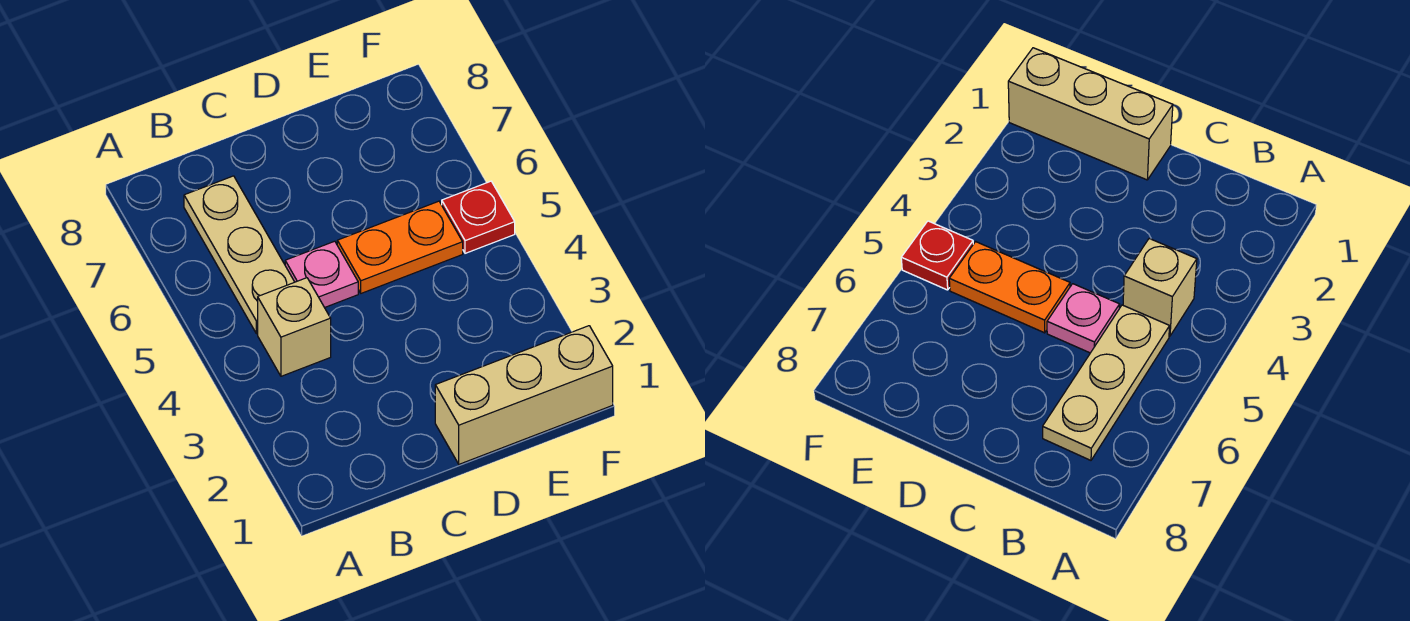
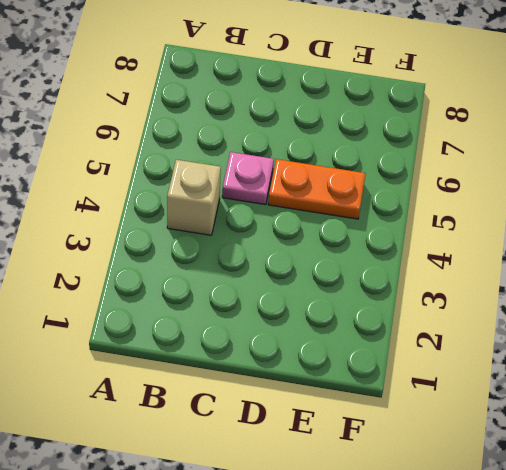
none -> tan plate B5:B7 level 1
none -> tan brick D1:F1 level 1

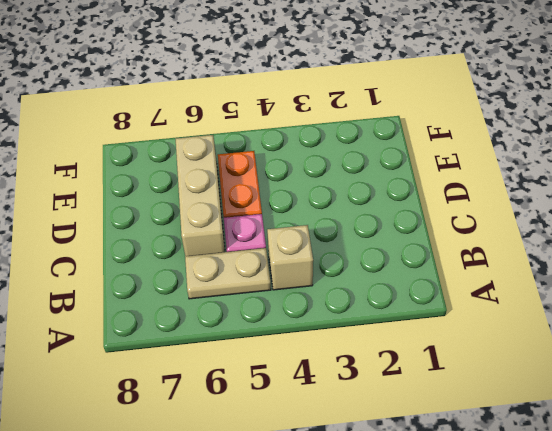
tan plate B5:B6 level 1 -> tan plate B5:B7 level 1
tan brick C6:E6 level 1 -> tan brick D1:F1 level 1
none -> red plate F5 level 1

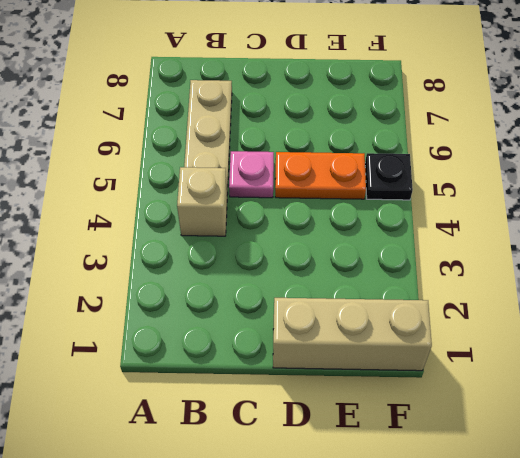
black plate F5 level 1 -> red plate F5 level 1

